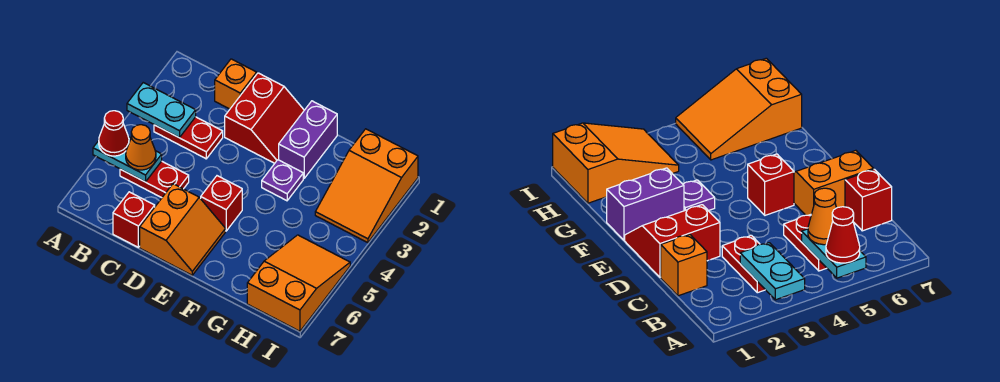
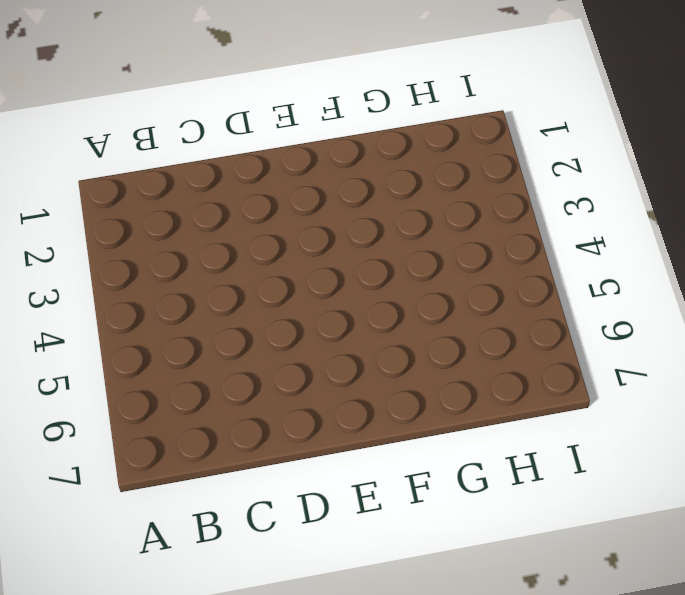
none -> red plate B3:C3 level 1
none -> red plate B5:C5 level 1
none -> orange brick C1 level 1

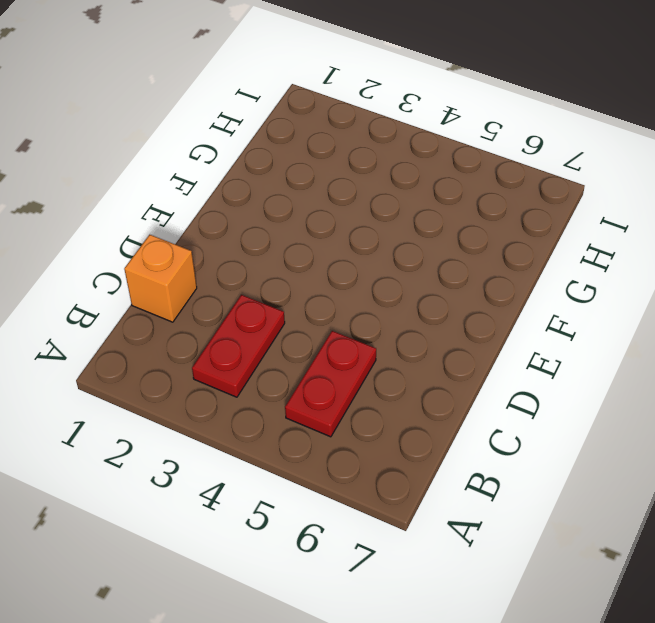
none -> red brick C7 level 1
none -> red slope D1:E2 level 1 top D
none -> orange slope D6:E7 level 1 top D

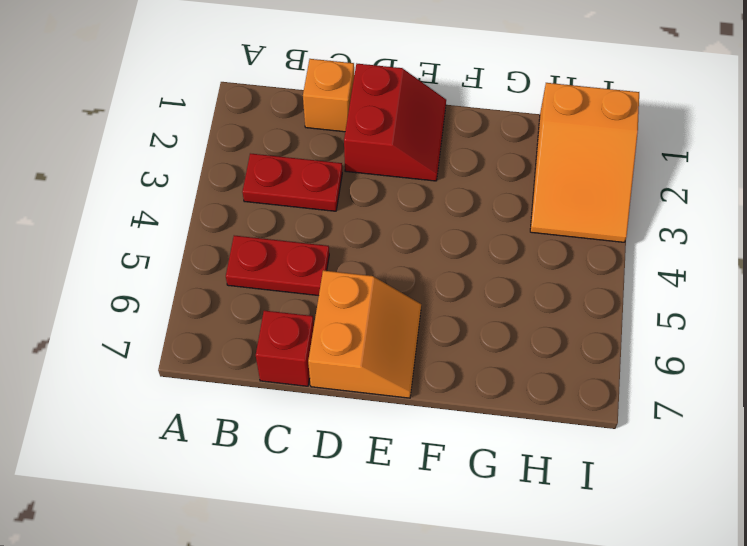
none -> red brick E5 level 1
none -> purple brick F1:F2 level 1
none -> purple plate F3 level 1

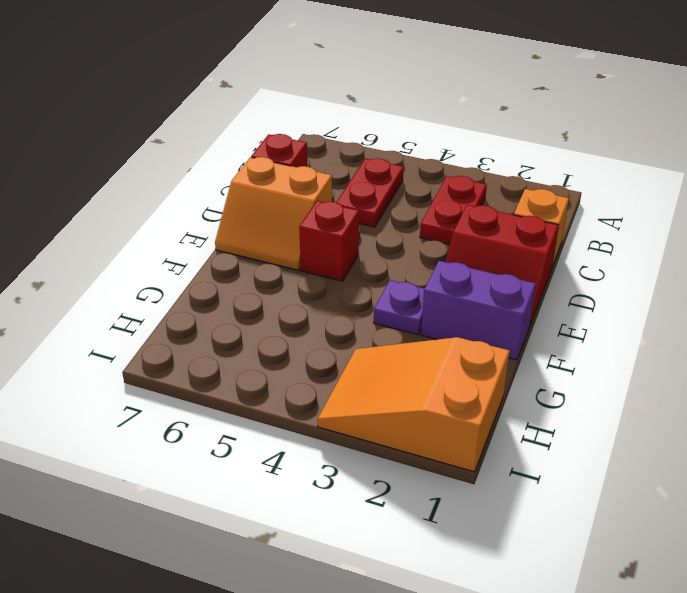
none -> orange slope H5:I7 level 1 top 7
none -> cyan plate A3:B3 level 2
none -> cyan plate A5:B5 level 2

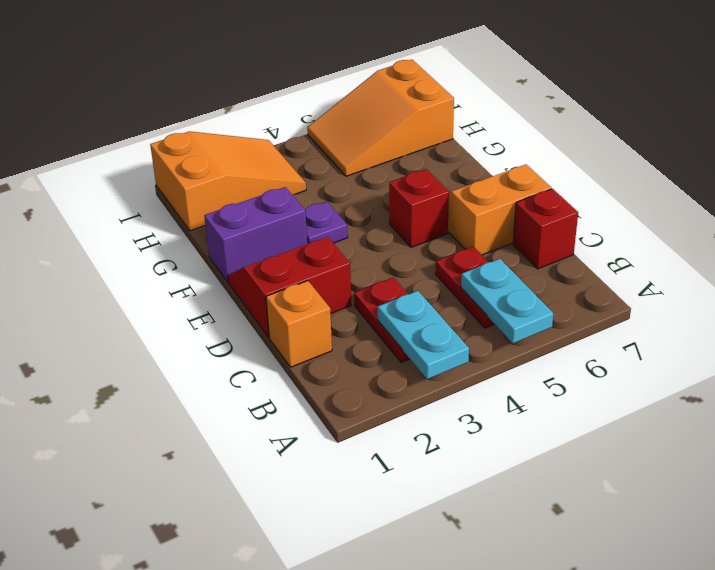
none -> red cone A5 level 3
none -> orange cone B5 level 3

